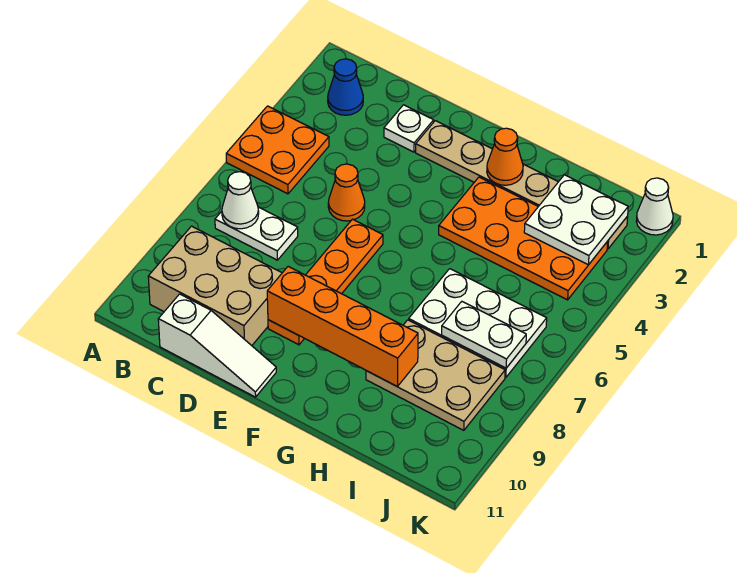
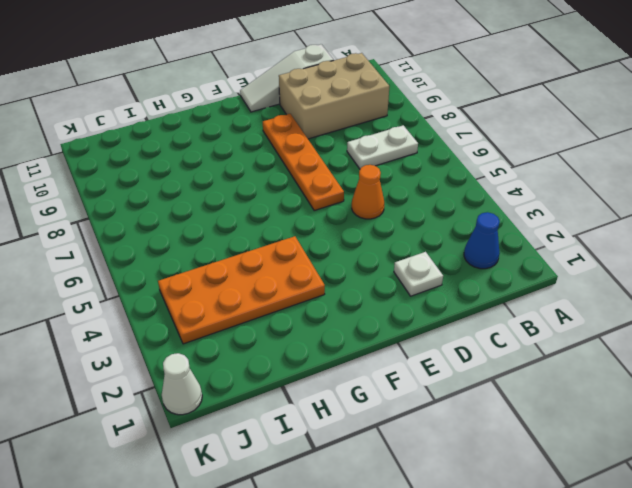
none -> orange plate A4:B5 level 1
none -> tan plate E2:J2 level 1
none -> white plate H6:J7 level 1

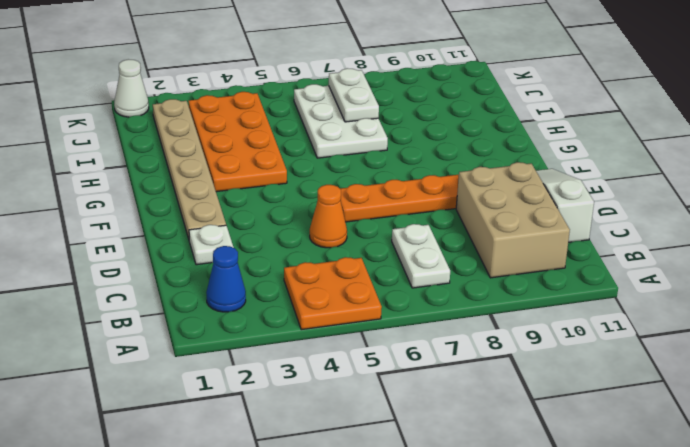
none -> tan plate H8:J9 level 1
none -> white cone B7 level 2
none -> orange brick E9:H9 level 2

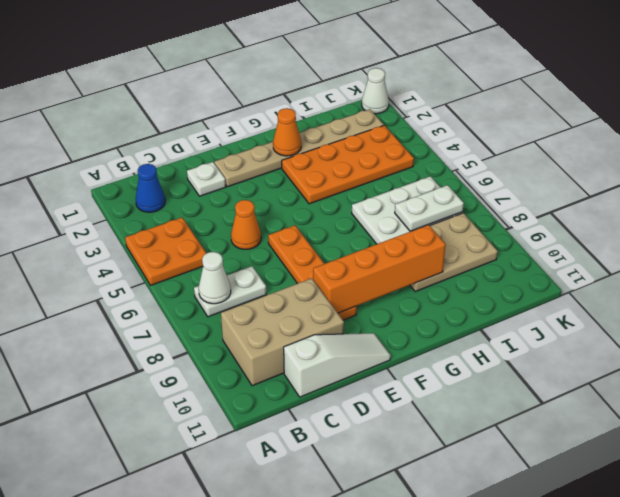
none -> white plate I2:J3 level 2

